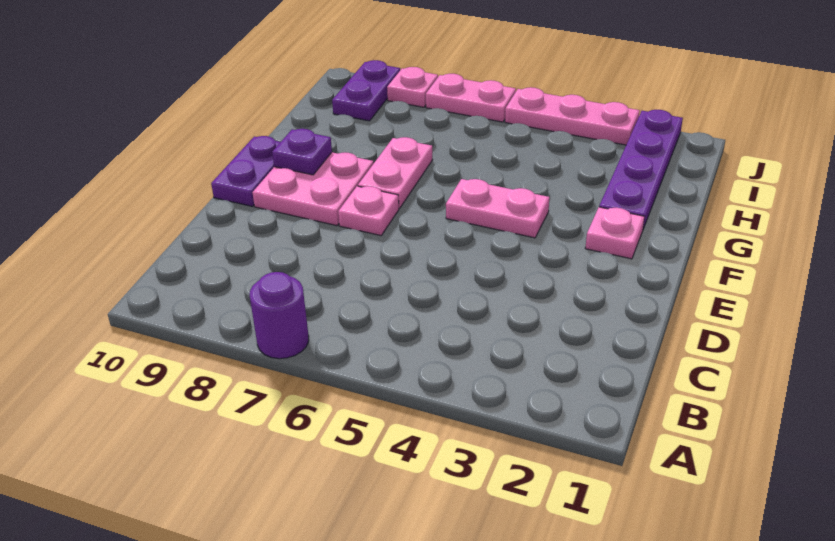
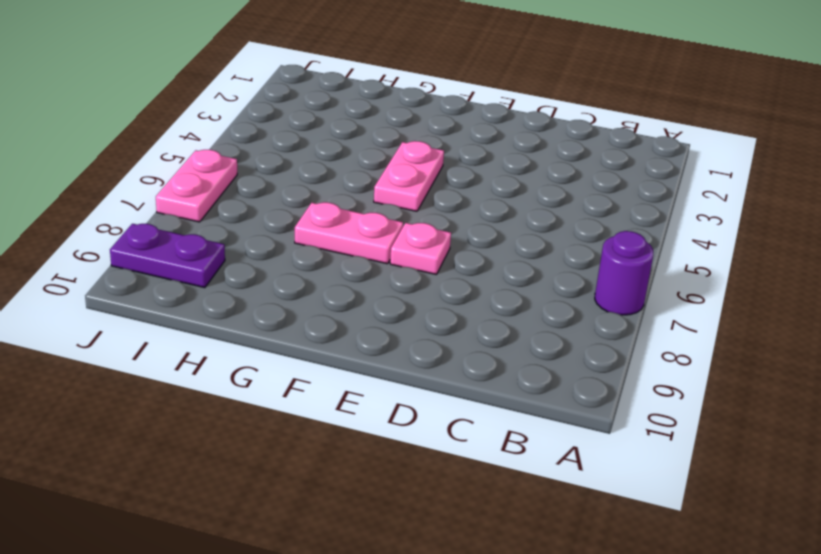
none -> pink plate E8:F9 level 1
none -> purple plate E10:F10 level 1
none -> pink plate F2 level 1

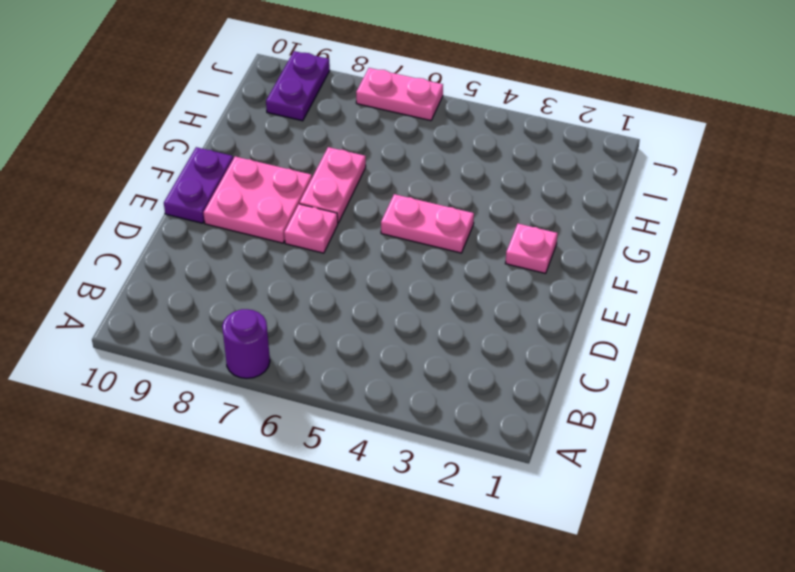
none -> purple plate G2:J2 level 1
none -> pink plate J3:J5 level 1
none -> pink plate J8 level 1

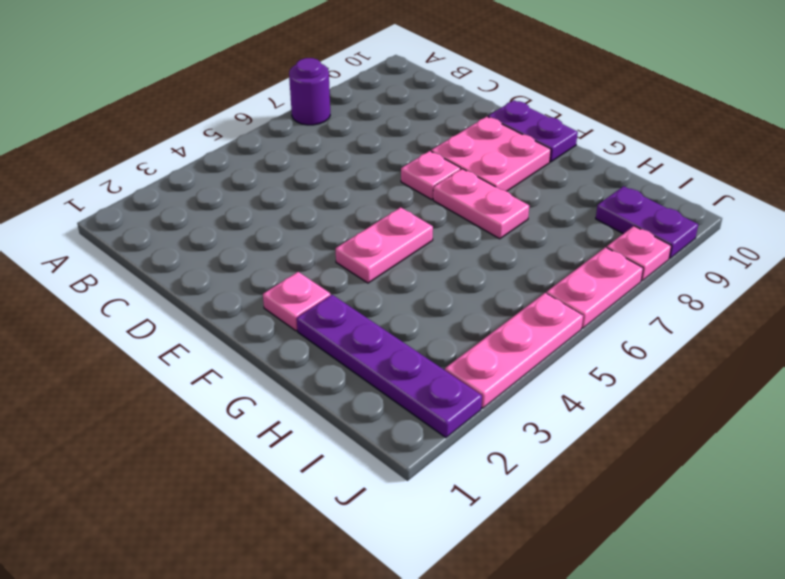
none -> purple plate F9 level 2

